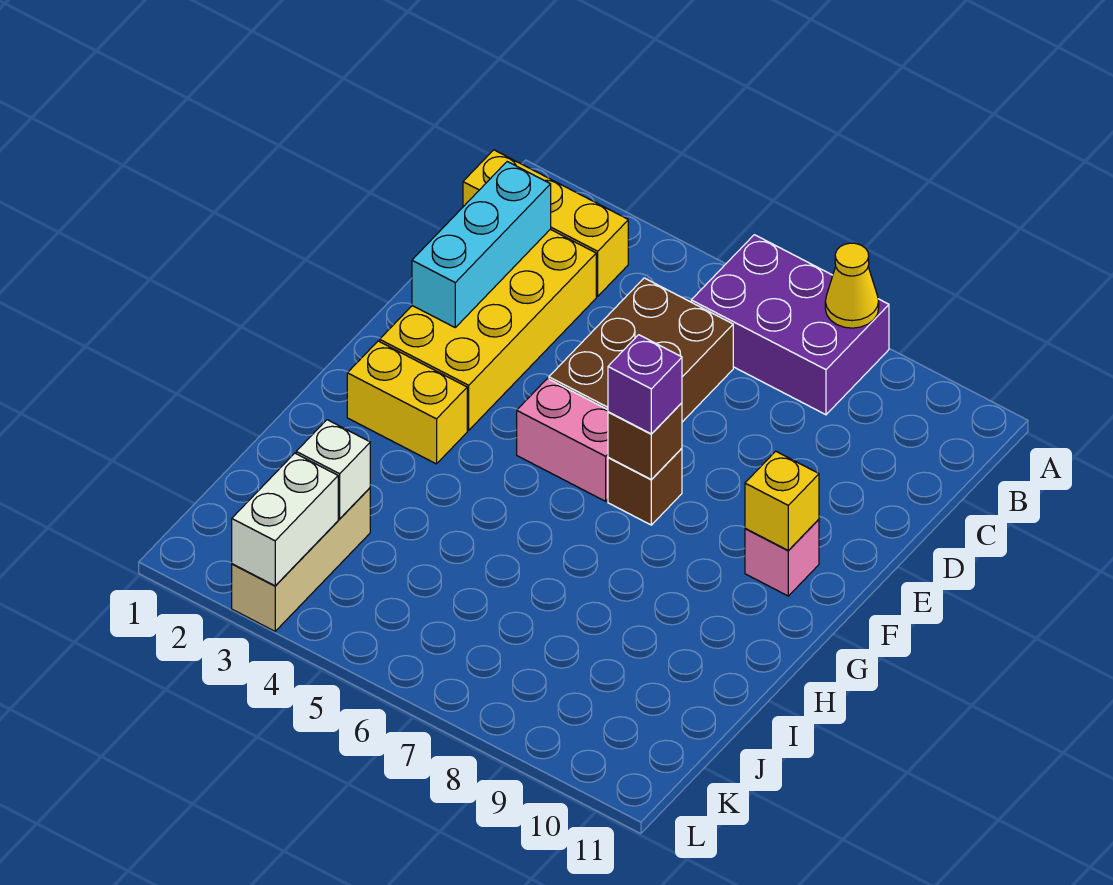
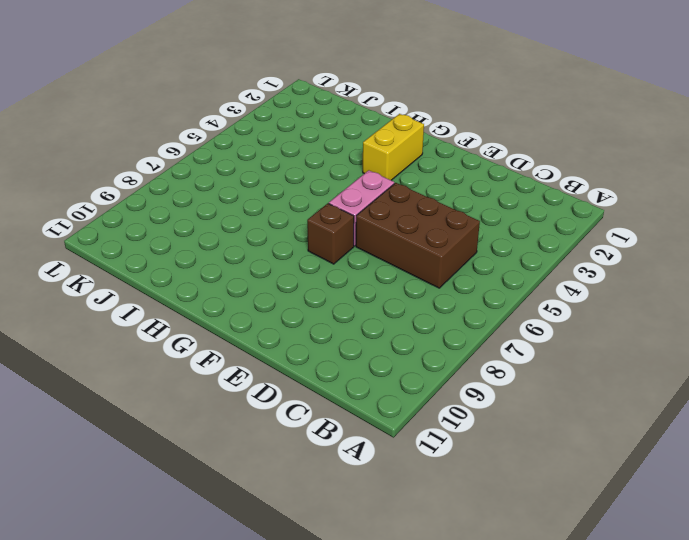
none -> purple brick A6:B8 level 1
none -> yellow brick B1:B3 level 1
none -> yellow brick C2:F3 level 1

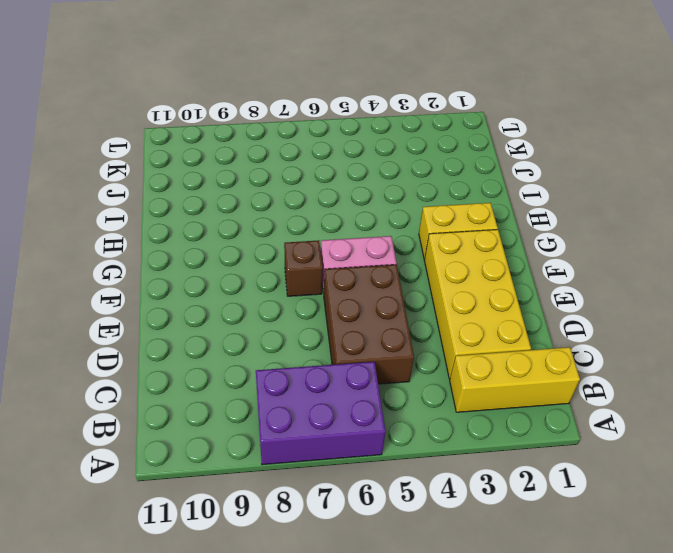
none -> pink brick F10 level 1
none -> tan brick J3:L3 level 1
none -> yellow cone A8 level 2

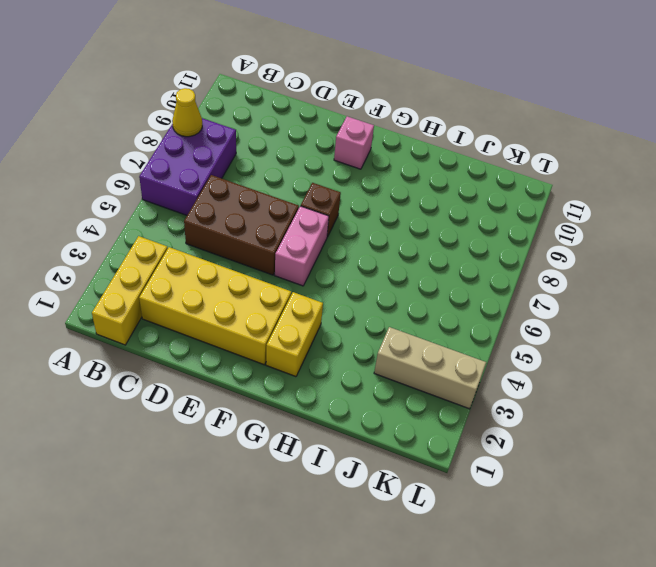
none -> cyan brick C2:E2 level 2
none -> brown brick F7 level 2
none -> yellow brick F10 level 2

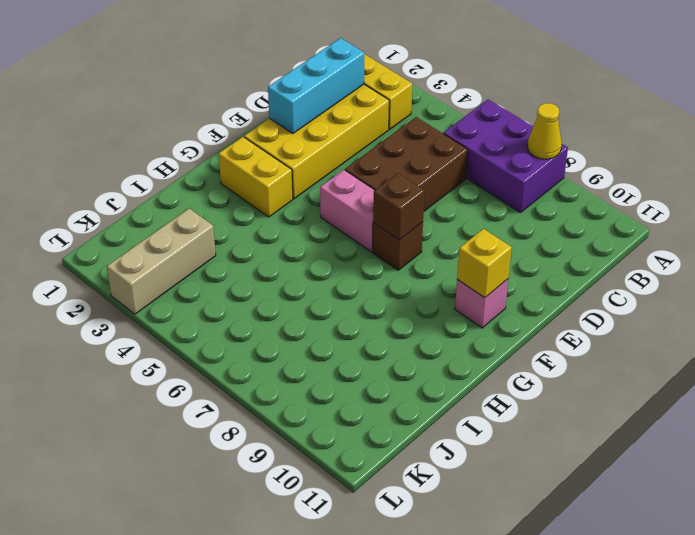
none -> white brick J3 level 2
none -> white brick K3:L3 level 2
none -> purple brick F7 level 3

